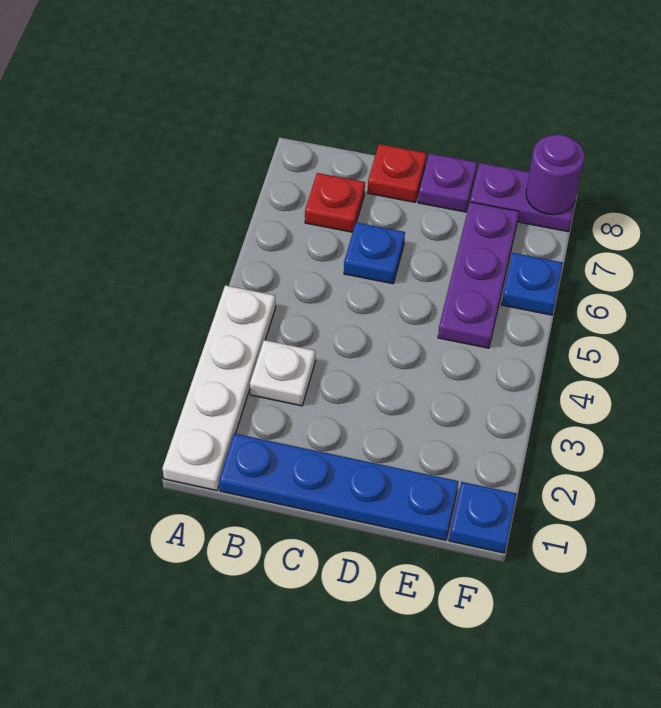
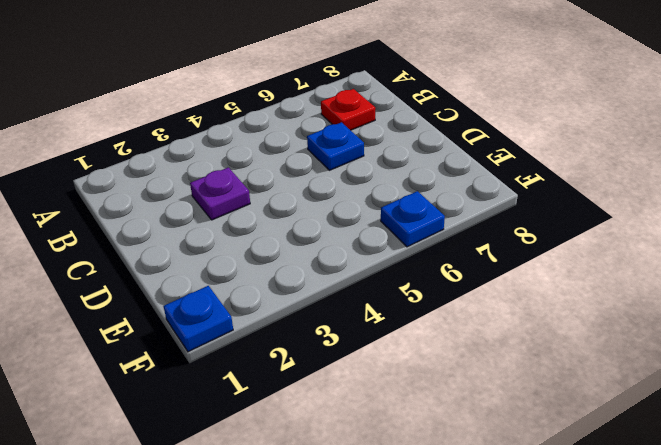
purple plate C3 level 1 -> purple plate D8 level 1
none -> white plate A1:A4 level 1
none -> blue plate B1:E1 level 1
none -> white plate B3 level 1

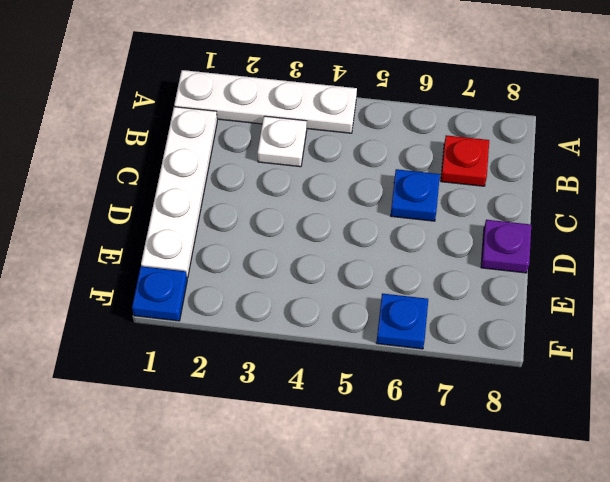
white plate B1:E1 level 1 -> blue plate B1:E1 level 1
none -> red plate C8 level 1
none -> purple plate E5:E7 level 1
none -> purple plate E8:F8 level 1

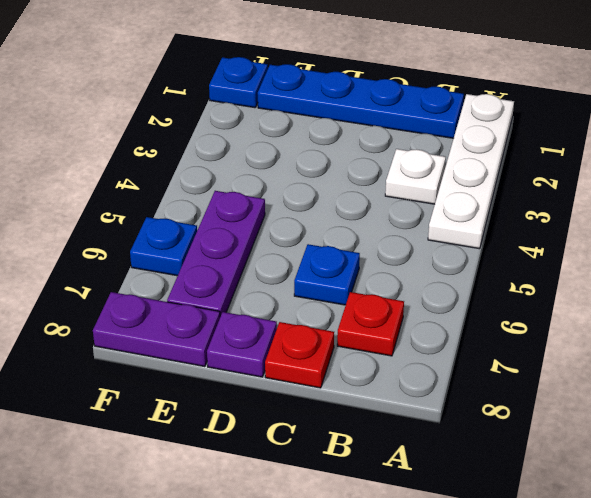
none -> purple round brick F8 level 2

